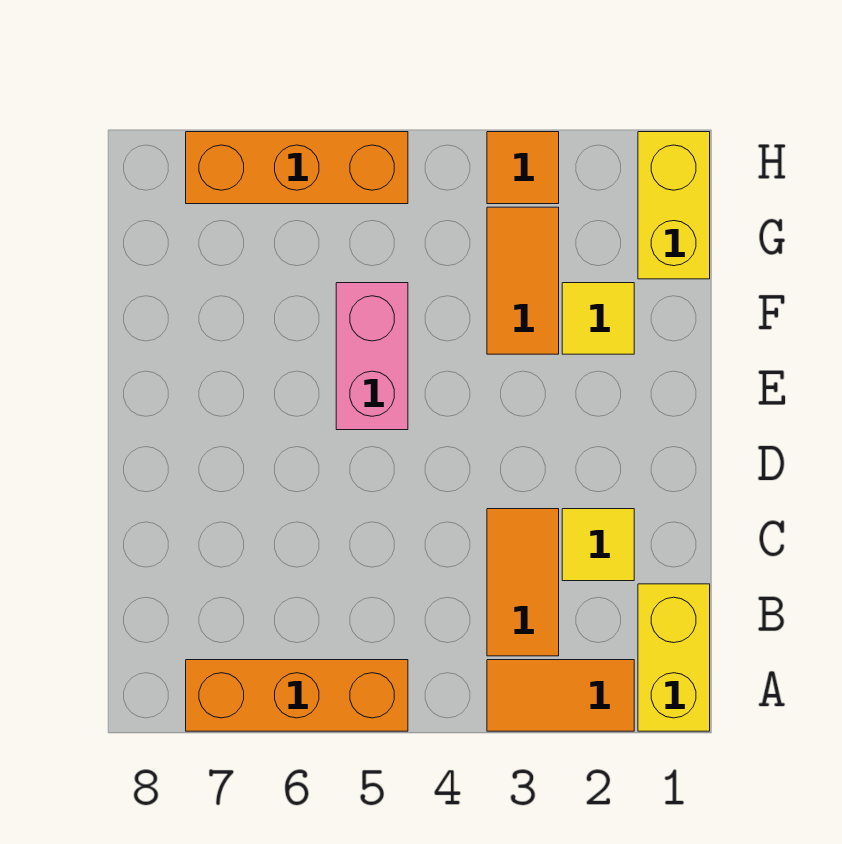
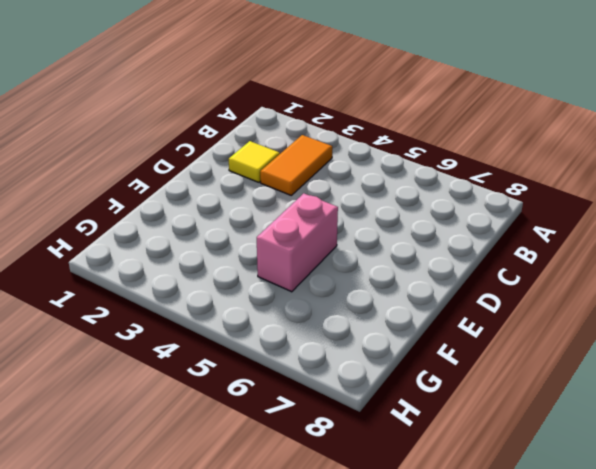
none -> yellow brick A1:B1 level 1
none -> orange tile A2:A3 level 1

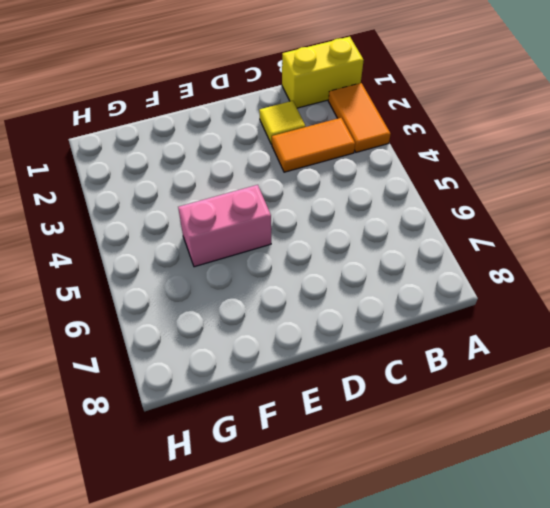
none -> orange brick A5:A7 level 1
none -> yellow tile F2 level 1

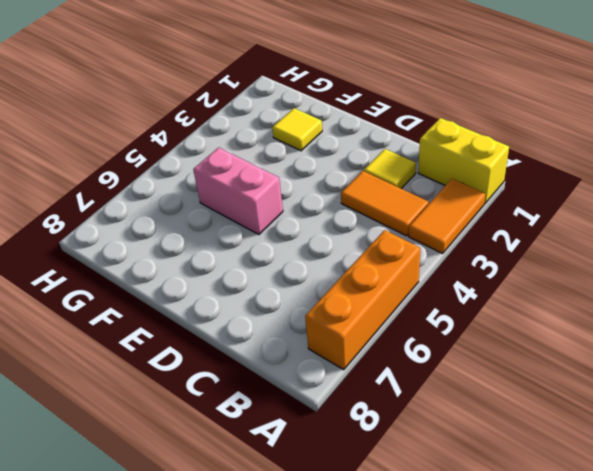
none -> orange tile F3:G3 level 1
none -> yellow brick G1:H1 level 1

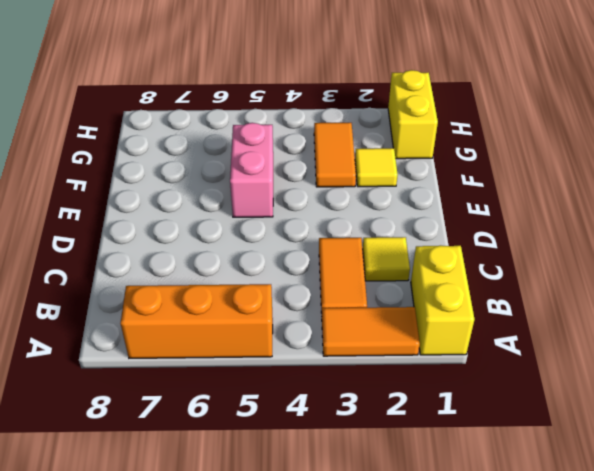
none -> orange tile H3 level 1
none -> orange brick H5:H7 level 1

